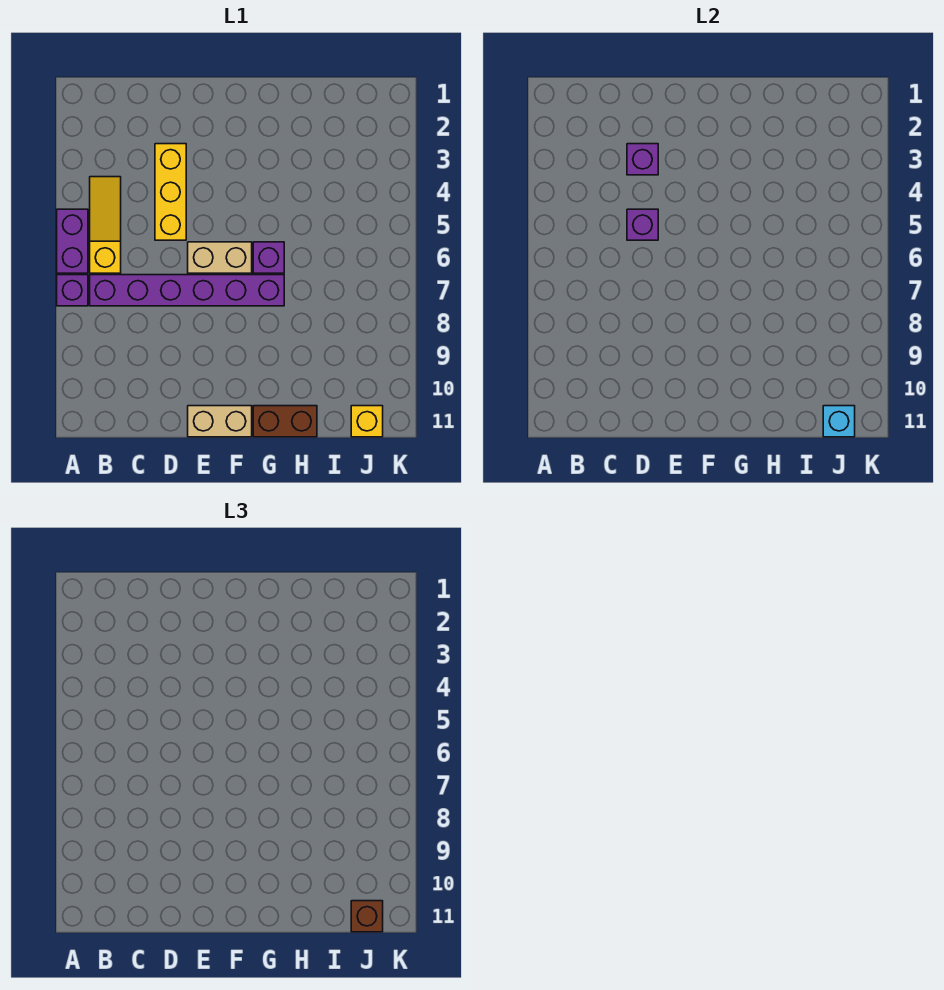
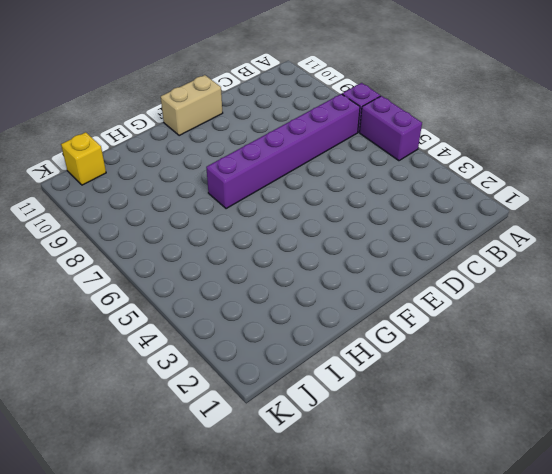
none -> yellow slope B4:B6 level 1 top 6
none -> yellow brick D3:D5 level 1
none -> tan brick E6:F6 level 1

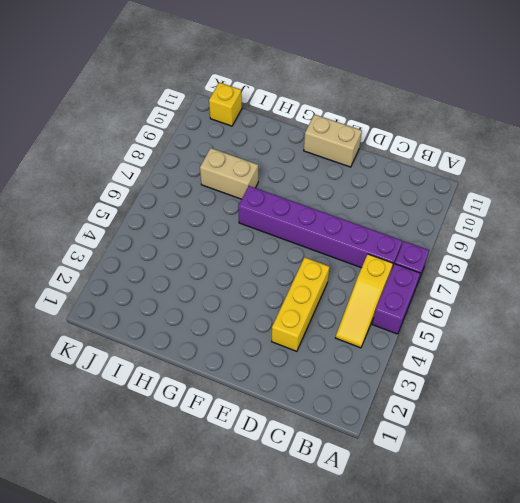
tan brick H8:I8 level 1 -> tan brick E6:F6 level 1
none -> purple brick G6 level 1
none -> brown brick G11:H11 level 1
none -> purple brick D3 level 2

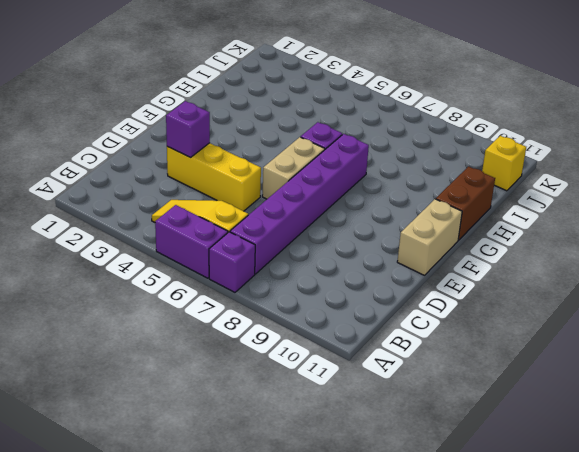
none -> purple brick D5 level 2
none -> cyan brick J11 level 2
none -> brown brick J11 level 3

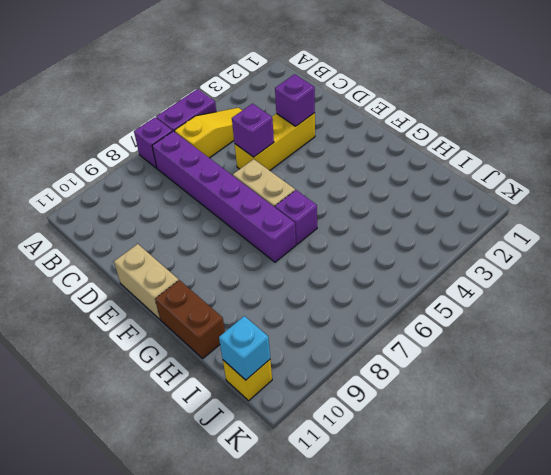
none -> brown brick J11 level 3

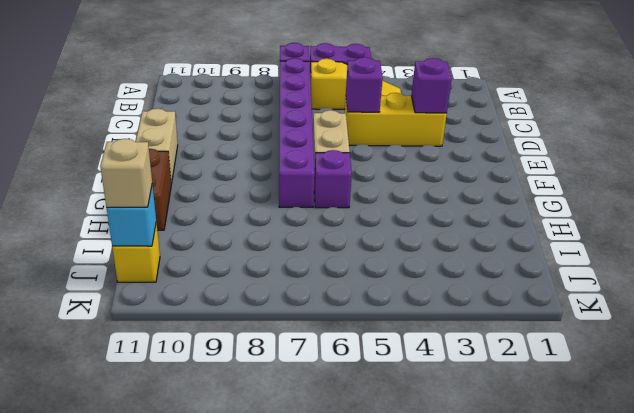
tan brick J11 level 3 -> brown brick J11 level 3

